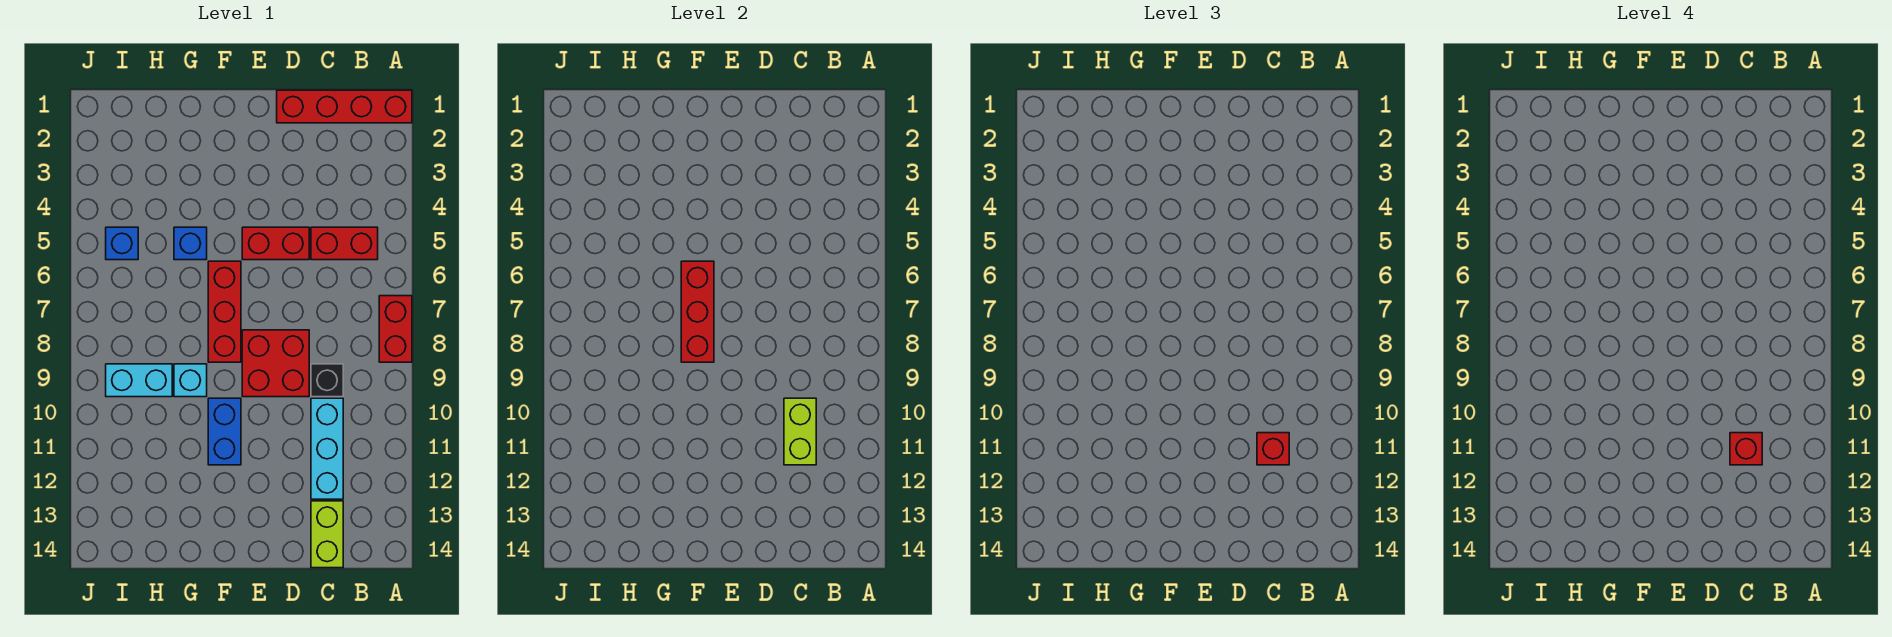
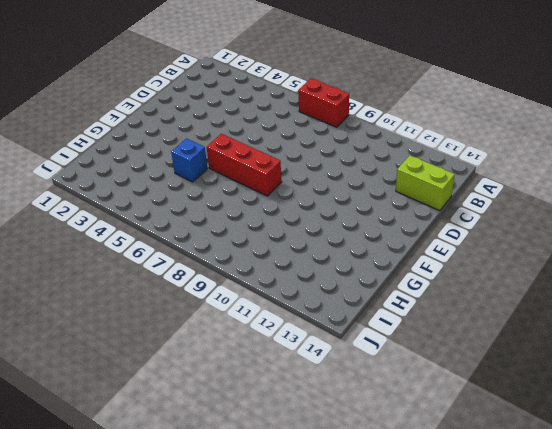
none -> red brick A1:D1 level 1
none -> red brick B5:C5 level 1
none -> black brick C9 level 1

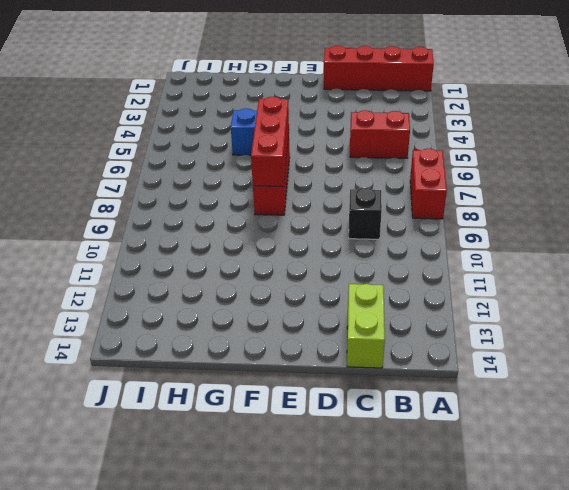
none -> cyan brick C10:C12 level 1
none -> red brick D5:E5 level 1
none -> red brick D8:E9 level 1

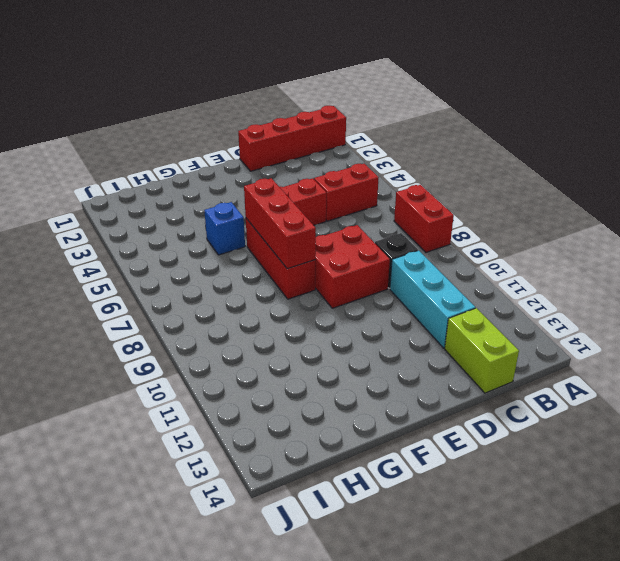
none -> blue brick F10:F11 level 1
none -> cyan brick G9 level 1
none -> cyan brick H9:I9 level 1

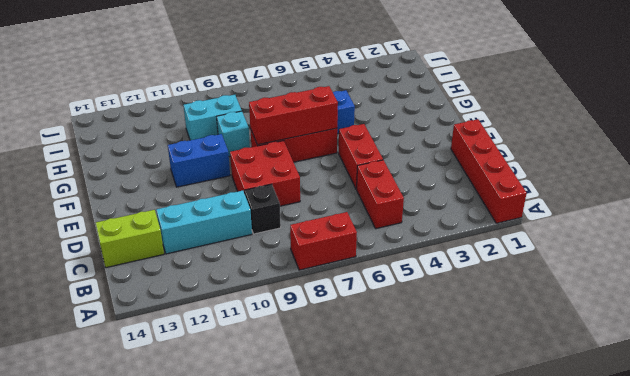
cyan brick H9:H10 level 1 -> cyan brick H9:I9 level 1
none -> blue brick I5 level 1
none -> lime brick C10:C11 level 2
none -> red brick C11 level 3

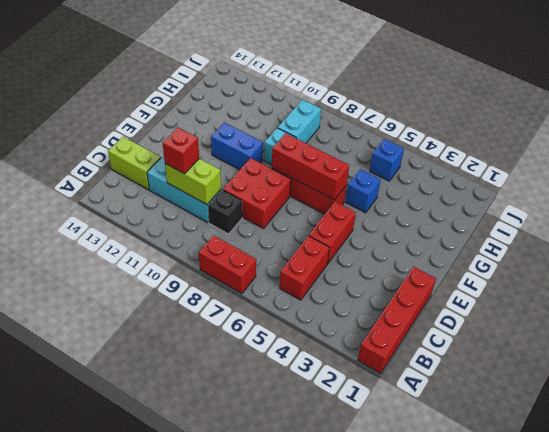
none -> red brick C11 level 4

